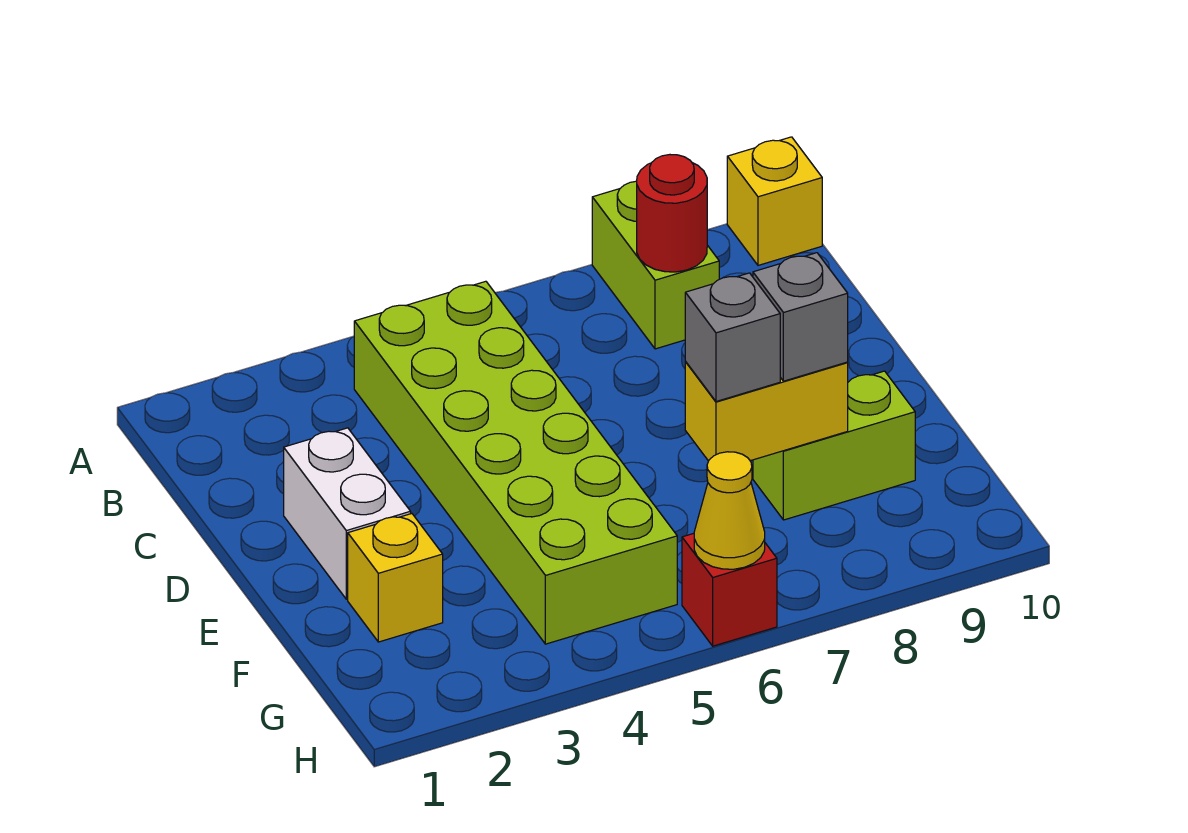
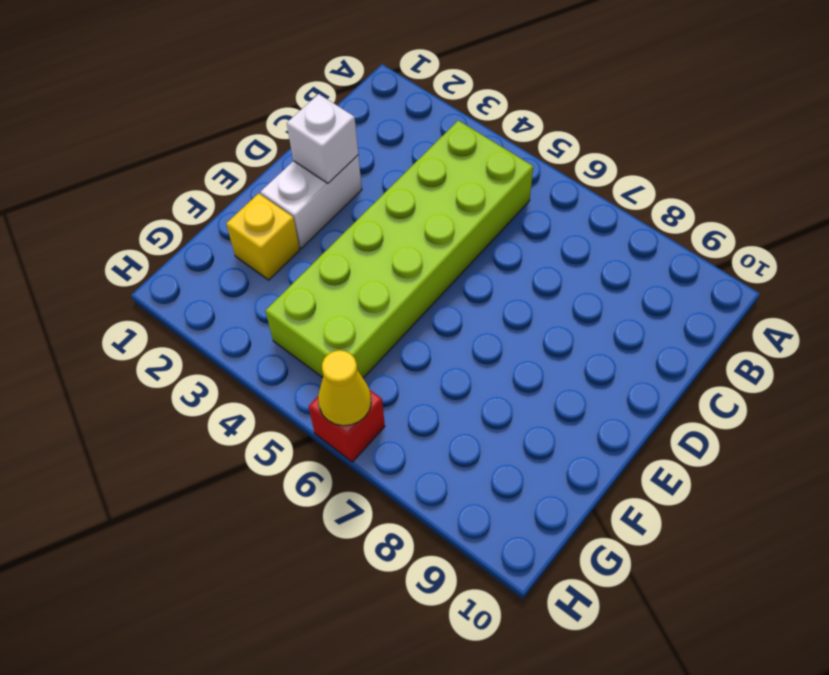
white brick D2 level 2 -> none
none -> lime brick A8:B8 level 1
none -> yellow brick A10 level 1
none -> lime brick F8:F9 level 1

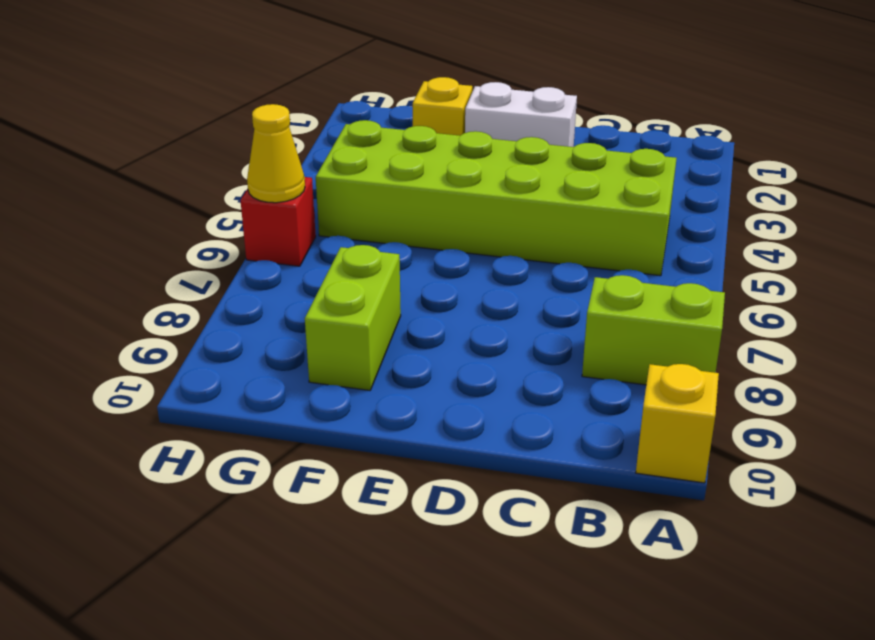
none -> red round brick B8 level 2
none -> yellow brick F7:F8 level 2
none -> grey brick F7 level 3

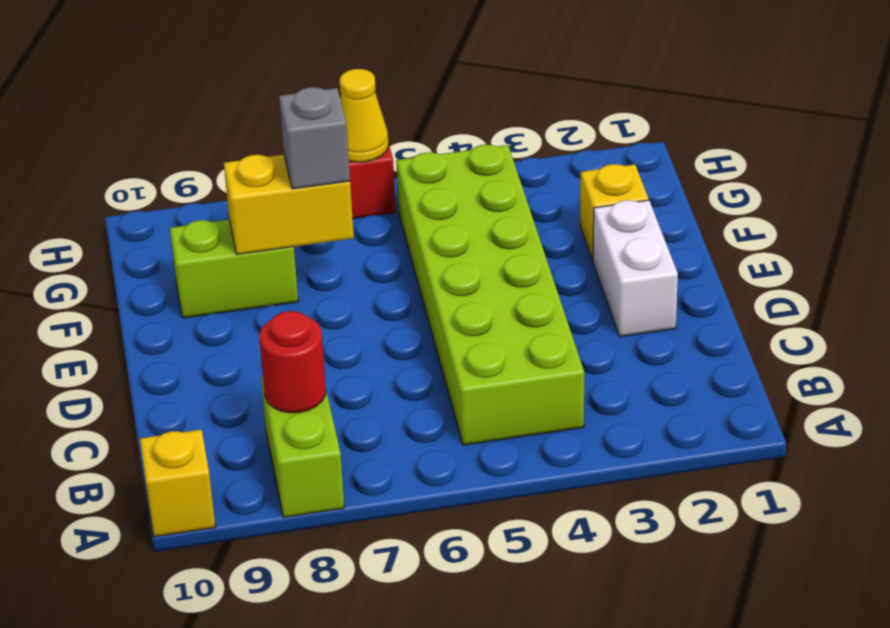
none -> grey brick F8 level 3

